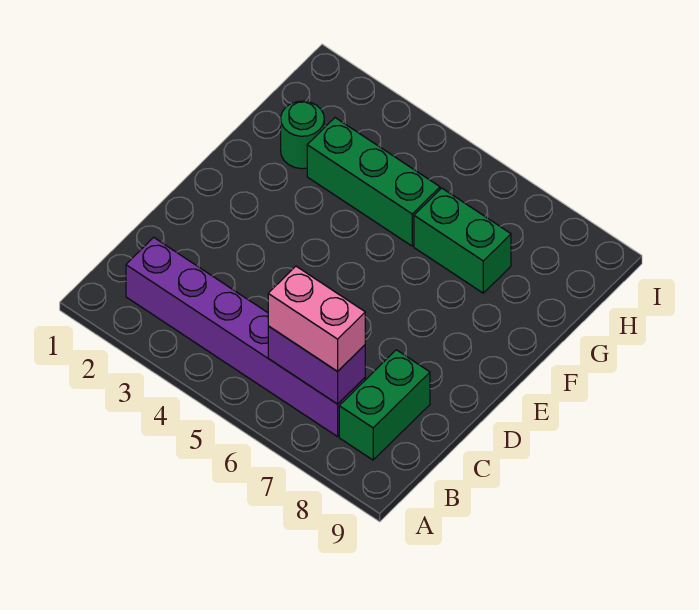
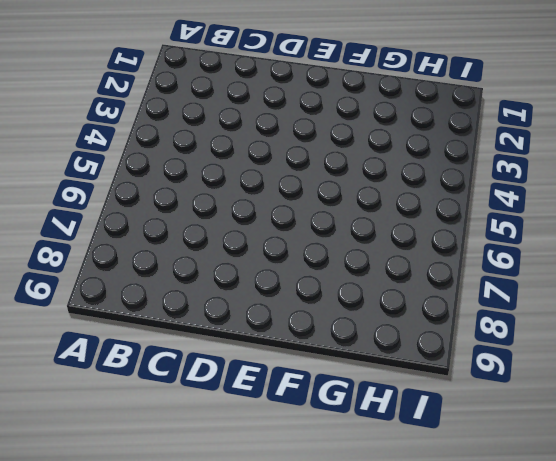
none -> purple brick B2:B7 level 1
none -> green brick B8:C8 level 1

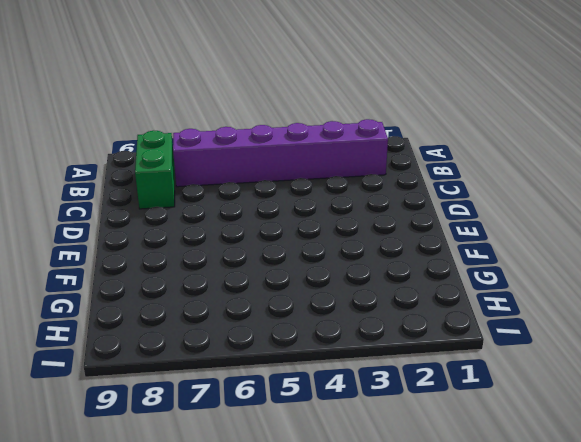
none -> green round brick G2 level 1
none -> green brick G3:G5 level 1

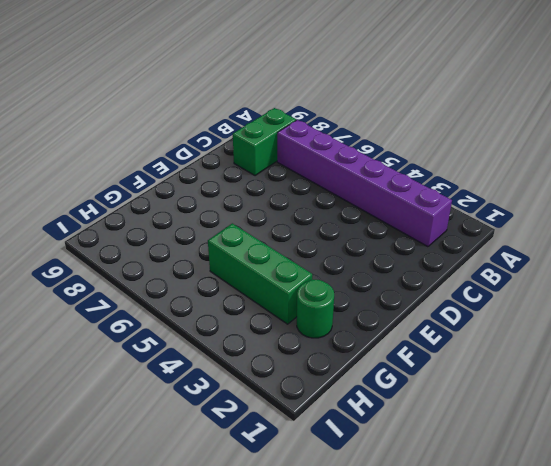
none -> green brick G6:G7 level 1
none -> purple brick B6:B7 level 2

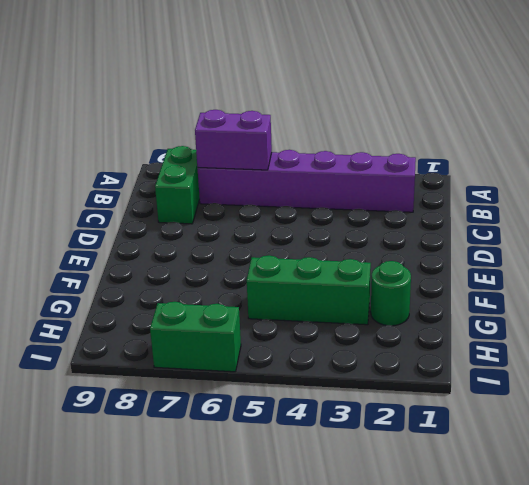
green brick I6:I7 level 1 -> green brick G6:G7 level 1
none -> pink brick B6:B7 level 3

